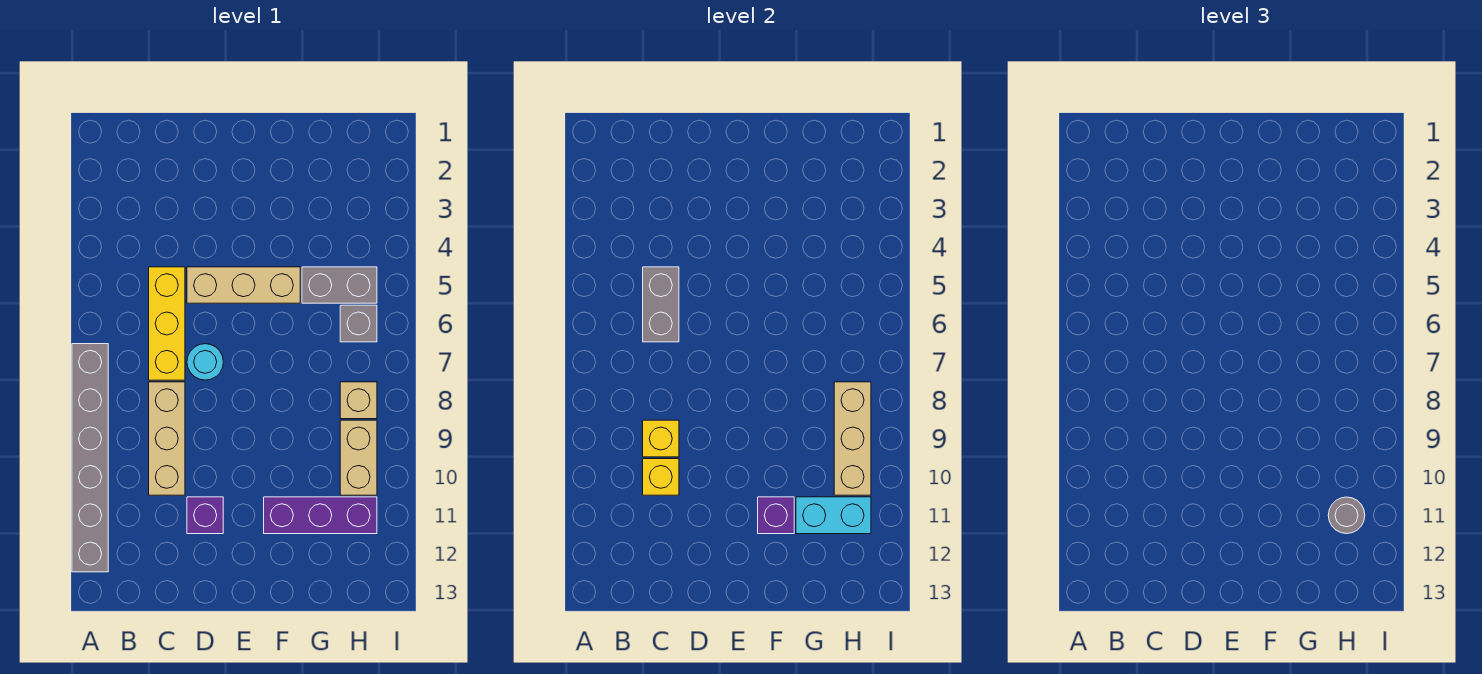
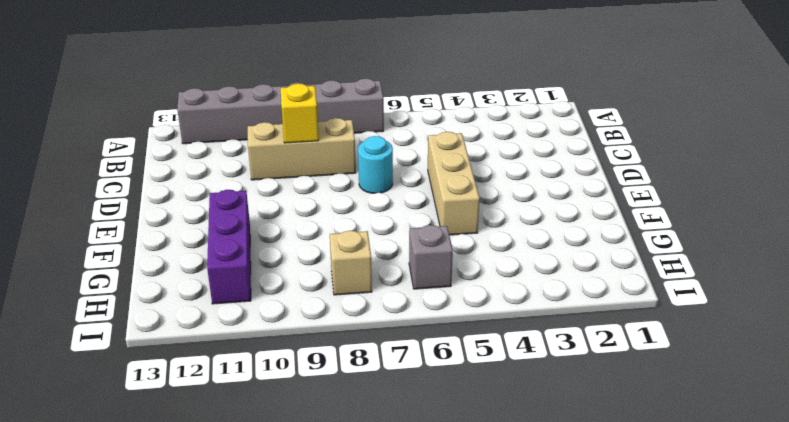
none -> yellow brick C5:C7 level 1
none -> purple brick D11 level 1
none -> grey brick G5:H5 level 1

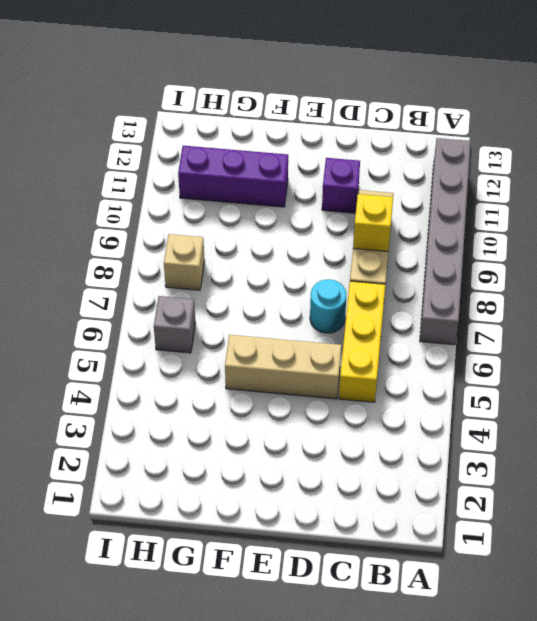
none -> grey brick G5:H5 level 1
none -> tan brick H9:H10 level 1
none -> grey brick C5:C6 level 2

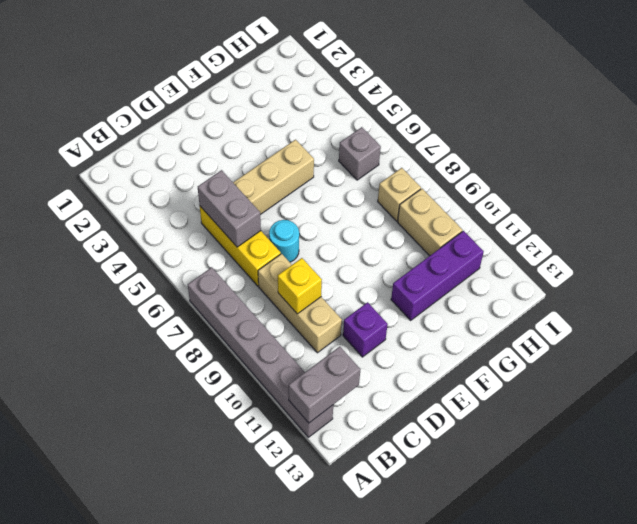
grey brick A12:B12 level 2 -> grey brick G5:H5 level 1
none -> yellow brick C10 level 2
none -> purple brick F11 level 2
none -> cyan brick G11:H11 level 2

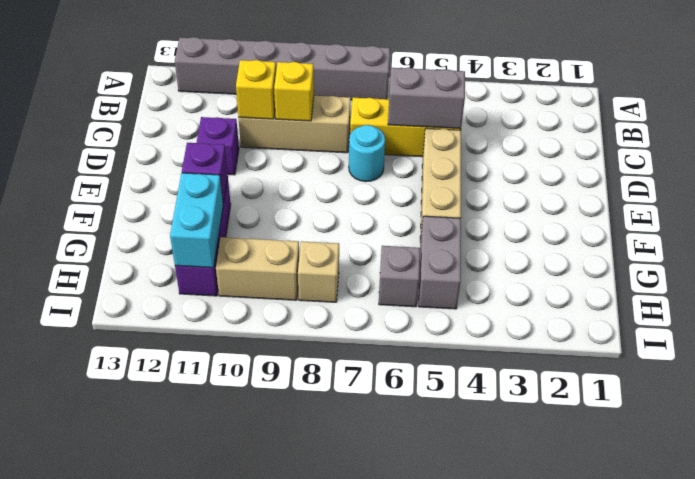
none -> tan brick H8:H10 level 2
none -> grey round brick H11 level 3

